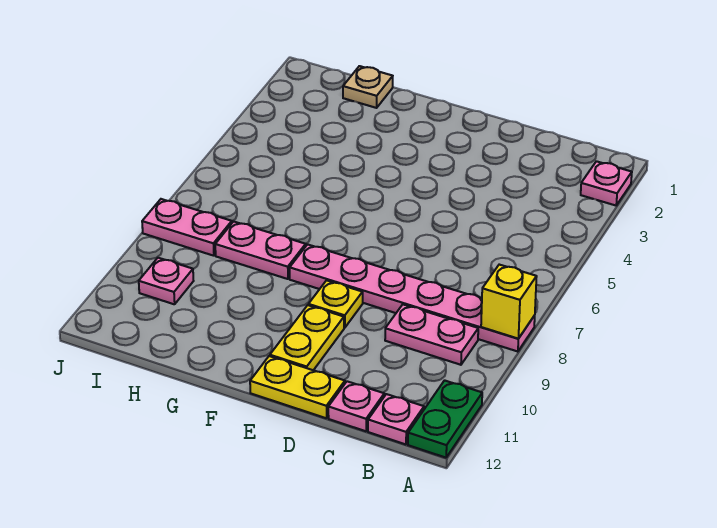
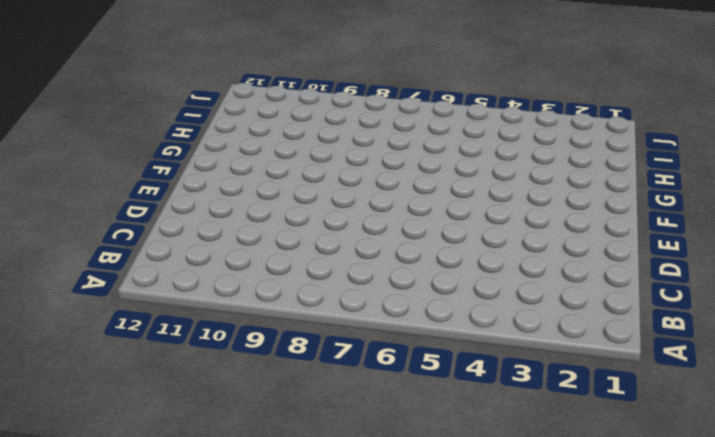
none -> pink plate A2 level 1
none -> pink plate A8:F8 level 1
none -> green plate A11:A12 level 1

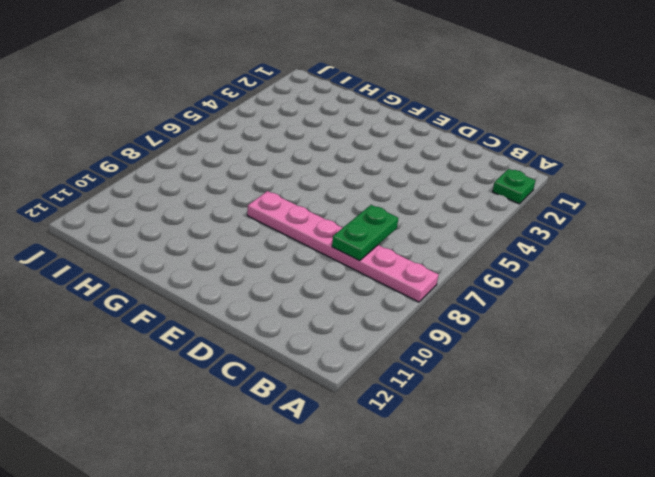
green plate A2 level 1 -> pink plate A2 level 1
green plate C7:C8 level 2 -> green plate A11:A12 level 1
none -> pink plate B9:C9 level 1
none -> pink plate B12 level 1
none -> pink plate C12 level 1

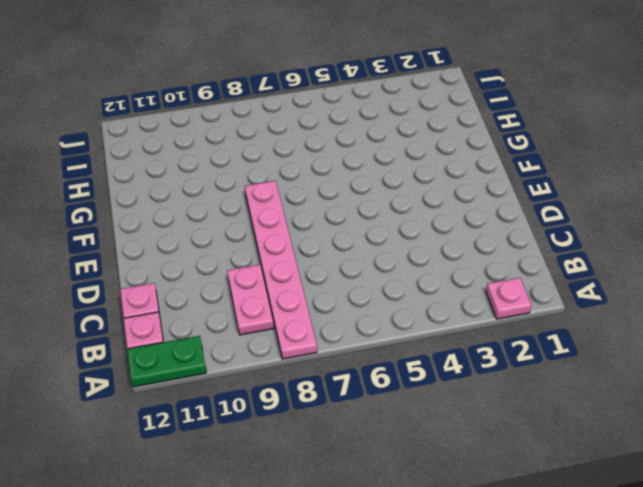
none -> yellow plate D12:E12 level 1
none -> yellow plate E9 level 1
none -> yellow plate E10:E11 level 1

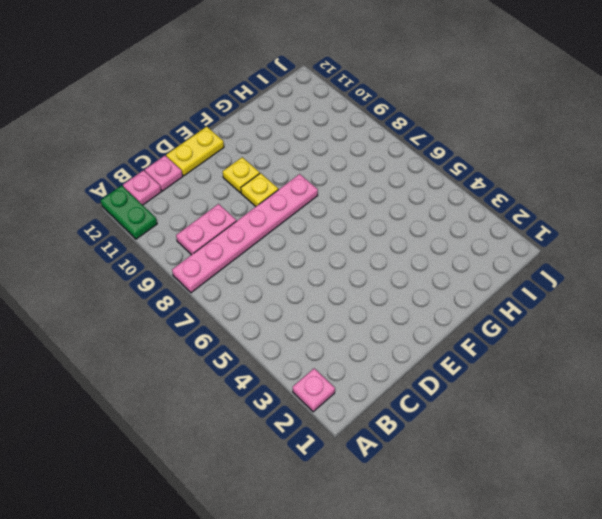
yellow plate E10 level 1 -> yellow plate E10:E11 level 1
none -> pink plate G8:H8 level 1
none -> tan plate H1 level 1
none -> pink plate I8:J8 level 1

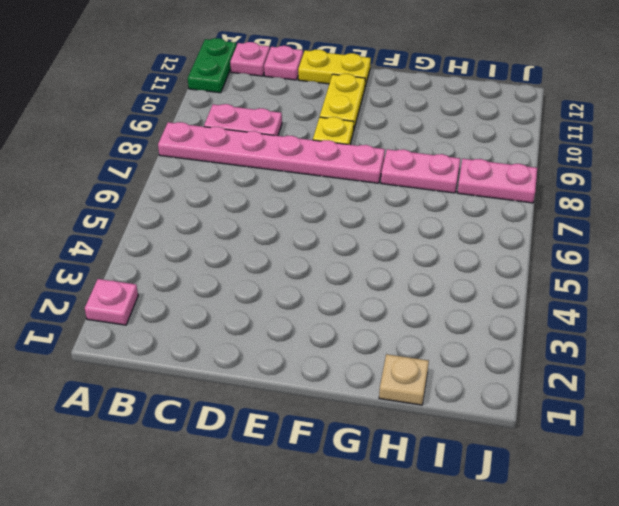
none -> pink plate I10 level 1
none -> yellow brick A8 level 2

